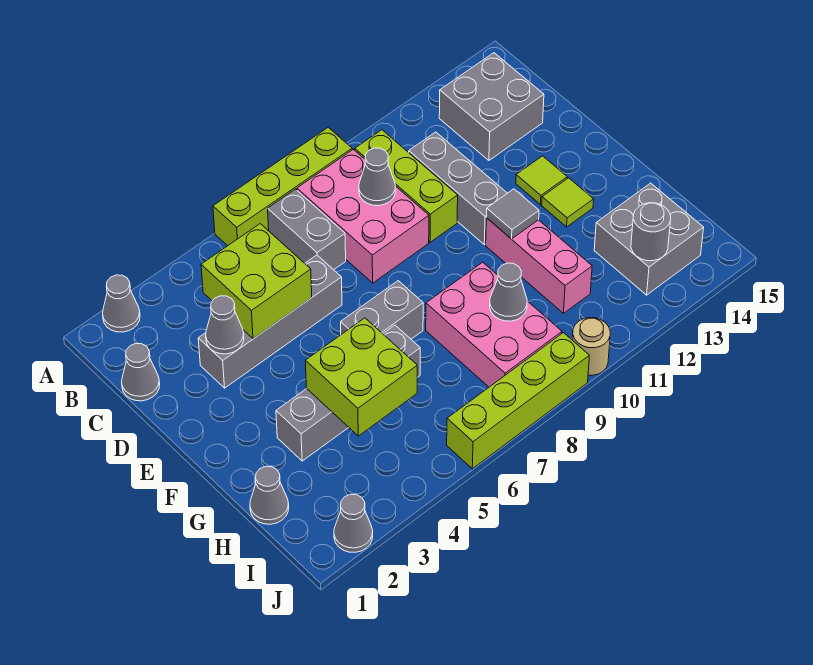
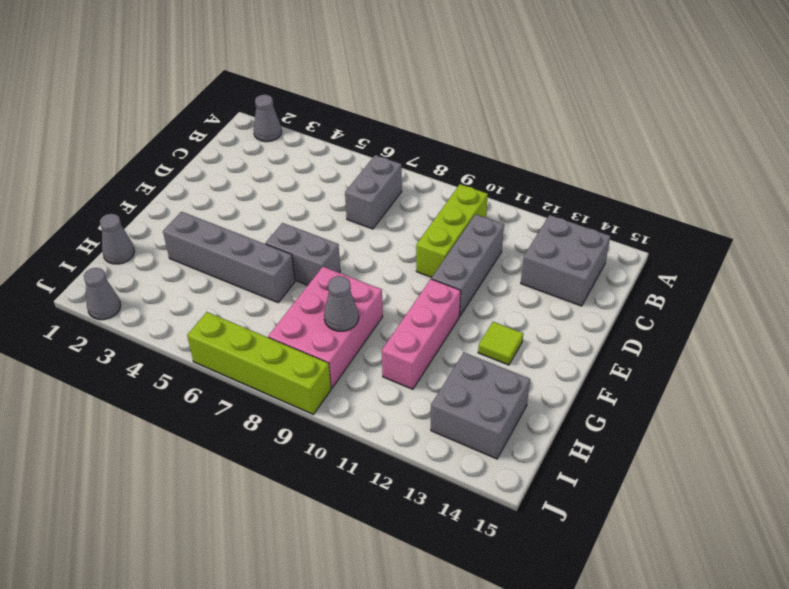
none -> lime brick A6:A9 level 1
none -> pink brick B8:D9 level 1
none -> grey cone C1 level 1

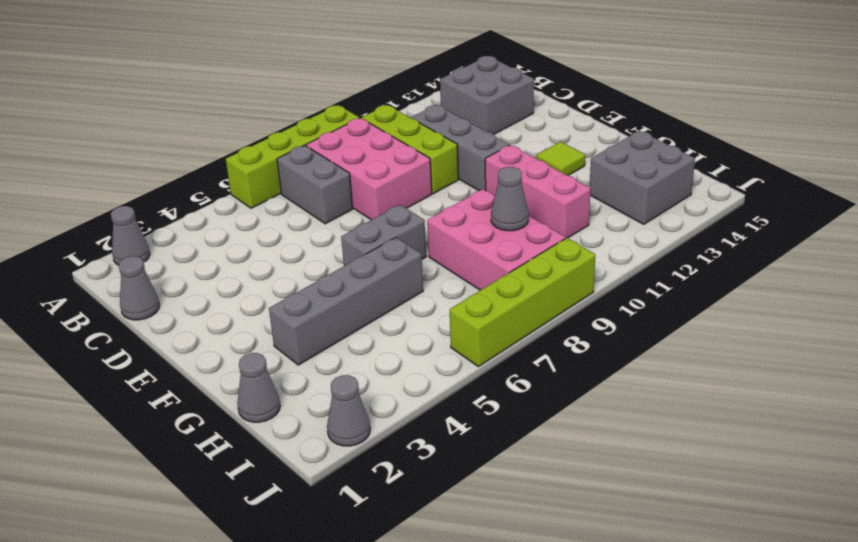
none -> grey brick D3:D6 level 1
none -> lime tile E13 level 1
none -> tan round brick J10 level 1

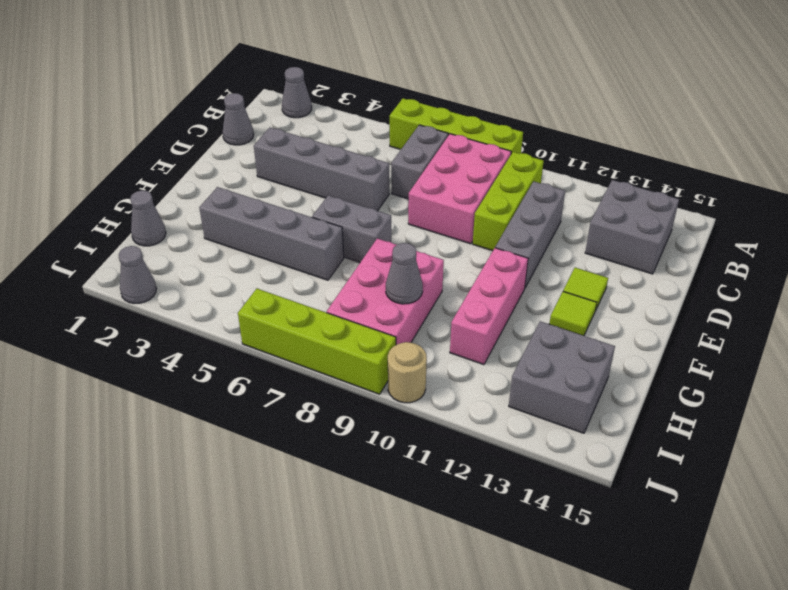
none -> lime brick C4:D5 level 2
none -> grey cone C9 level 2
none -> grey cone D3 level 2

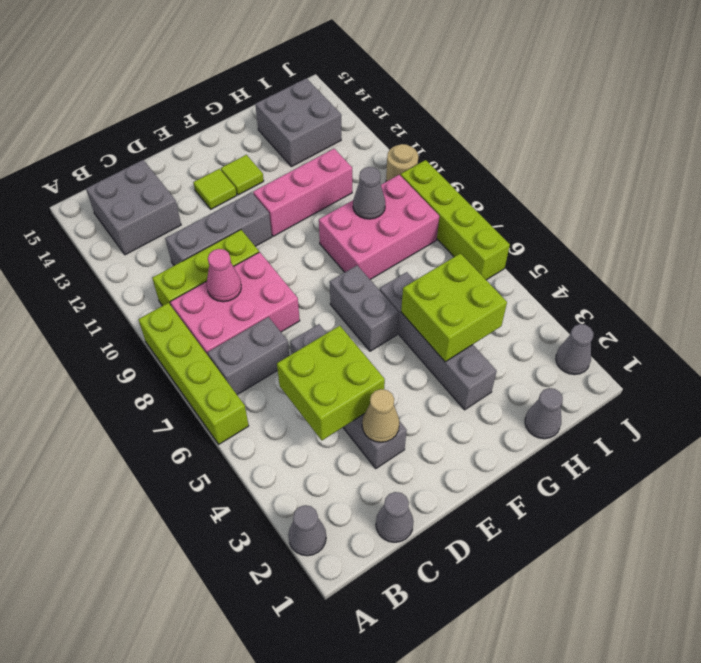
pink cone C9 level 2 -> grey cone C9 level 2
tan cone D3 level 2 -> grey cone D3 level 2
none -> grey tile F11 level 2
none -> grey round brick I13 level 2

